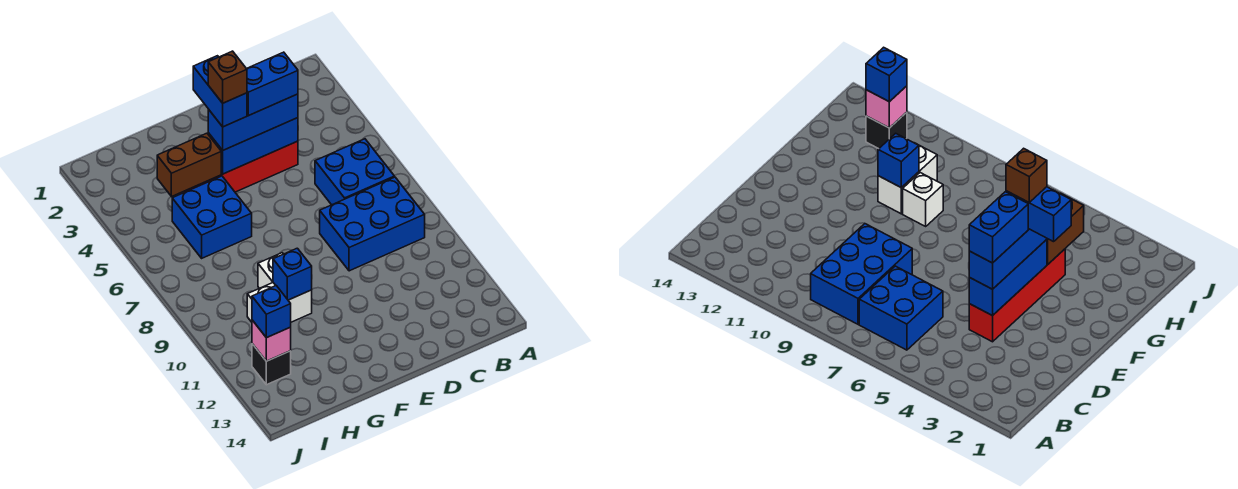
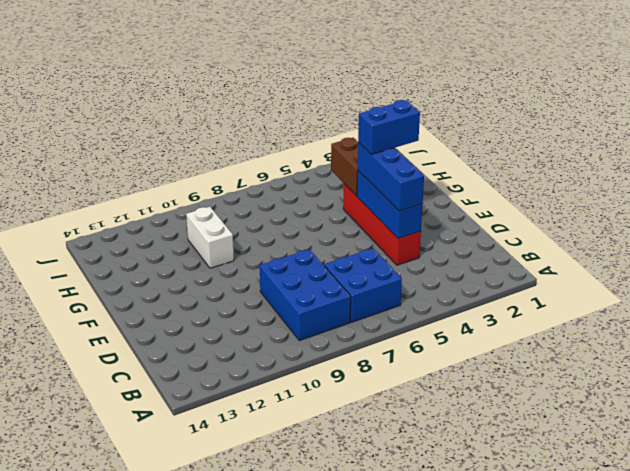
none -> blue brick G5:H6 level 1
none -> white brick G9 level 1
none -> black brick I12 level 1

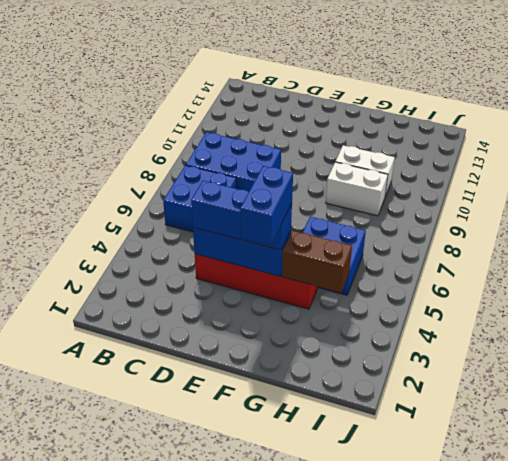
white brick G9:H9 level 1 -> white brick G9 level 1
none -> black brick I12 level 1
none -> blue brick G10 level 2
none -> pink brick I12 level 2

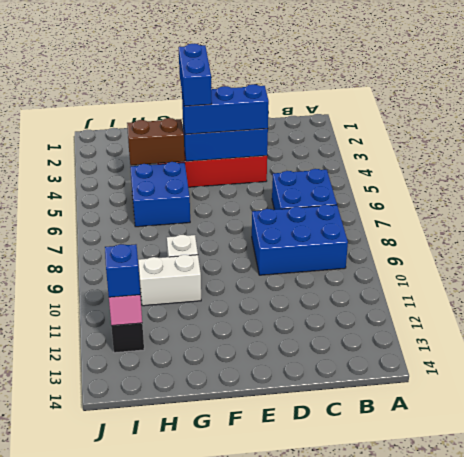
none -> blue brick G10 level 2
none -> blue brick D4:E4 level 4
none -> brown brick F4 level 5

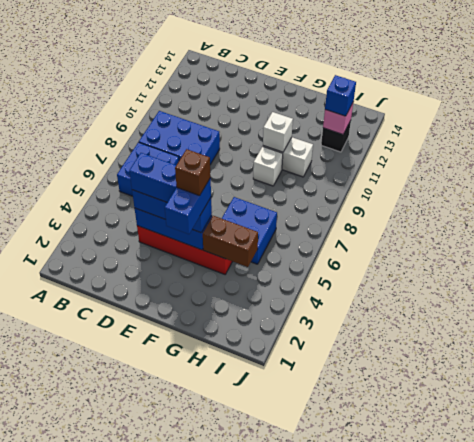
white brick G10 level 2 -> blue brick G10 level 2

